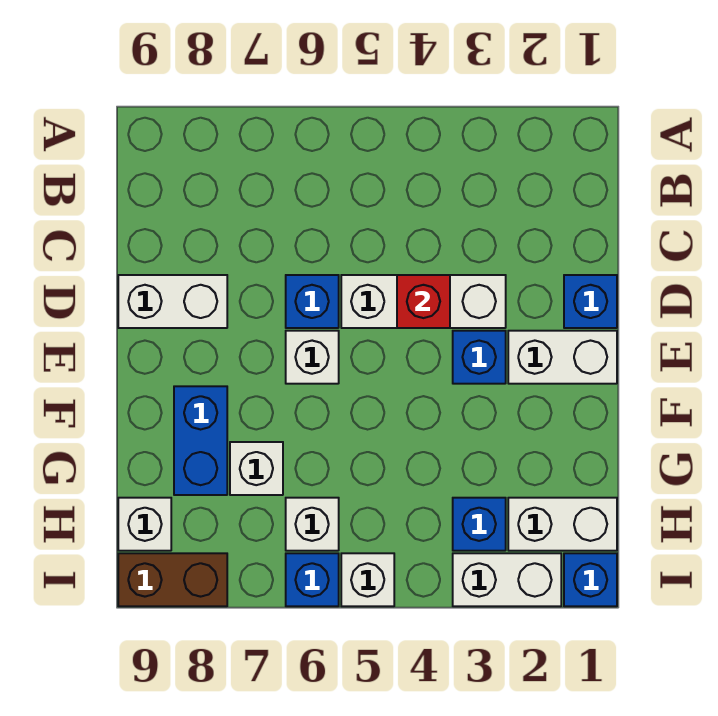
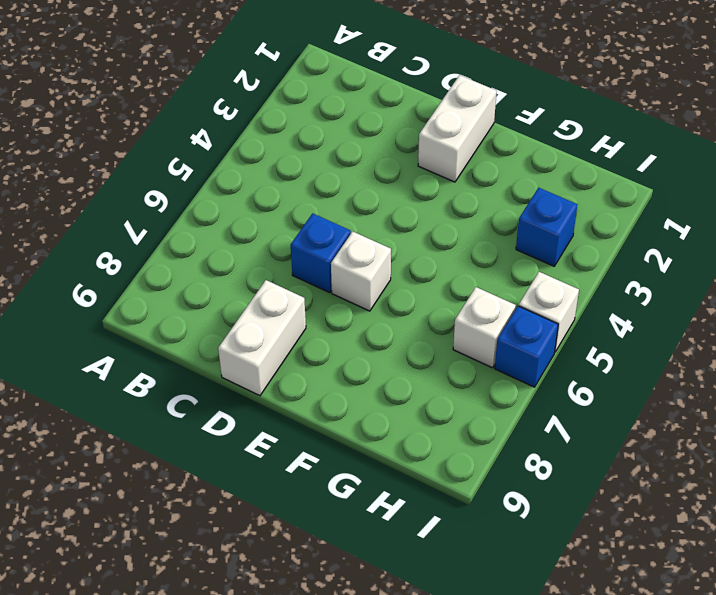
none -> blue brick D1 level 1
none -> white brick D3:D5 level 1
none -> blue brick E3 level 1

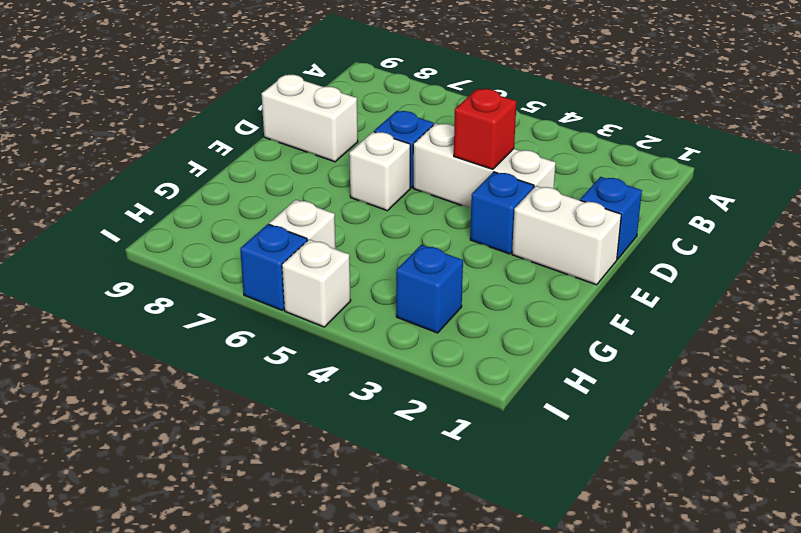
none -> blue brick F8:G8 level 1
none -> white brick G7 level 1
none -> white brick H1:H2 level 1

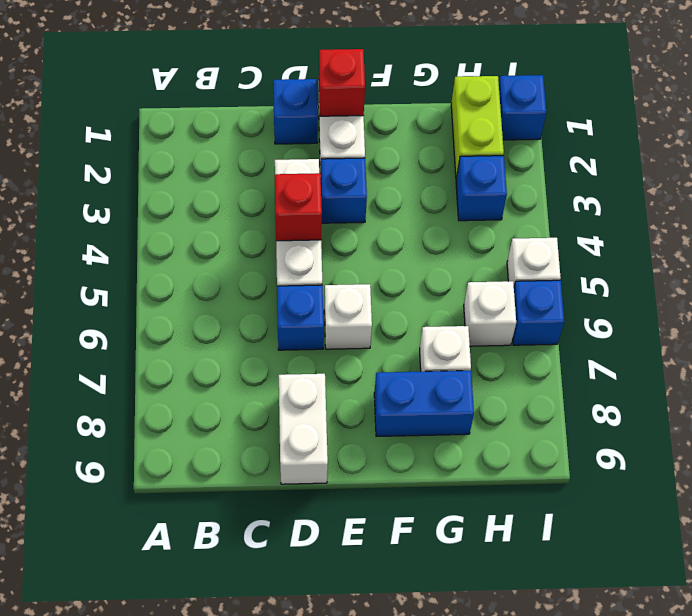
red brick E1 level 2 -> none
lime brick H1:H2 level 1 -> white brick H1:H2 level 1
none -> white brick H9 level 1
none -> white brick I2:I3 level 1
none -> brown brick I8:I9 level 1

